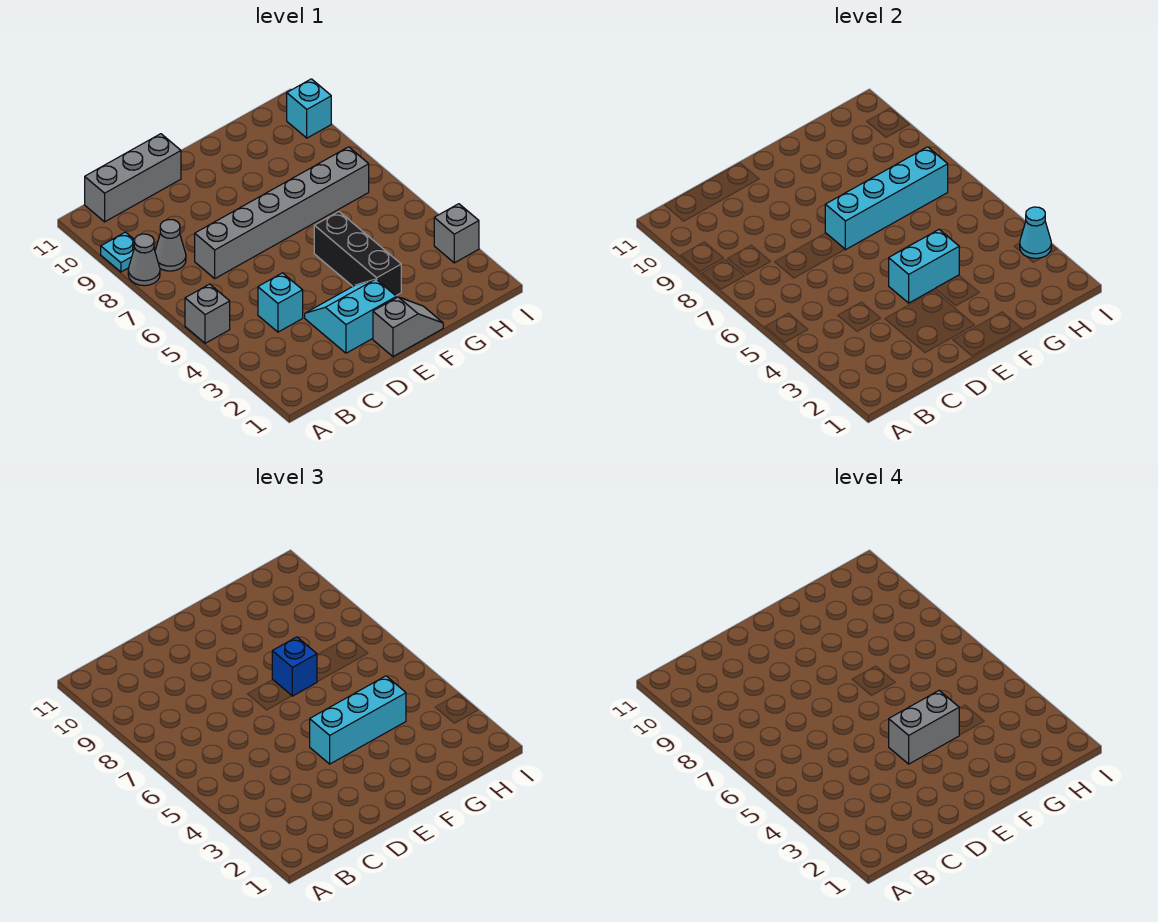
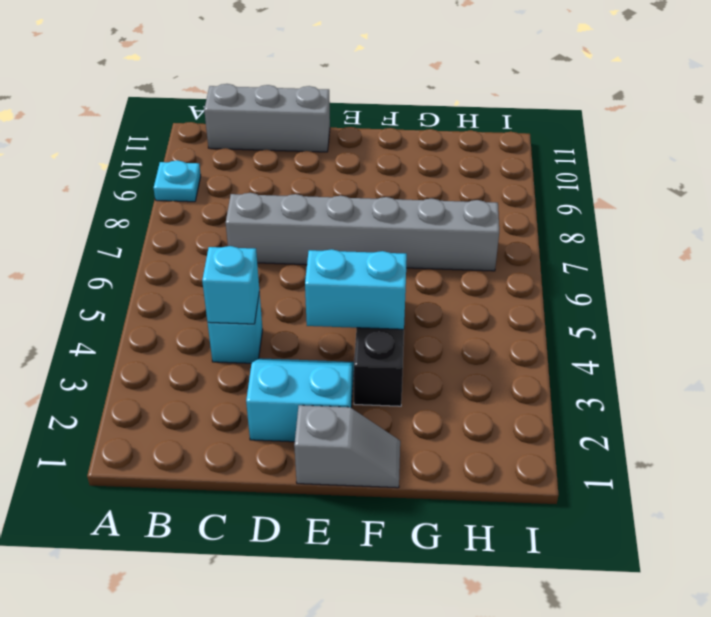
cyan brick C4 level 2 -> cyan brick I10 level 1
none -> grey brick A5 level 1
none -> grey cone A8 level 1
none -> grey cone B8 level 1

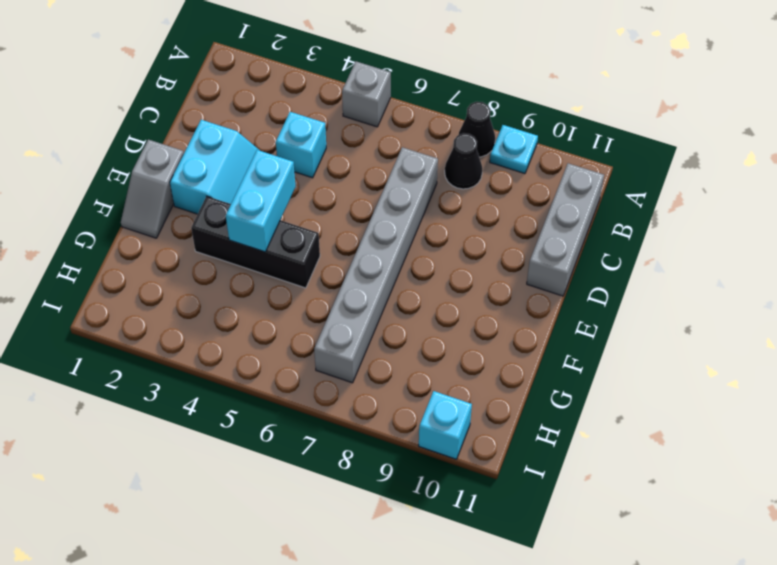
black cone A8 level 1 -> grey cone A8 level 1
black cone B8 level 1 -> grey cone B8 level 1
none -> grey brick I3 level 1
none -> cyan brick E7:H7 level 2
none -> cyan cone I3 level 2

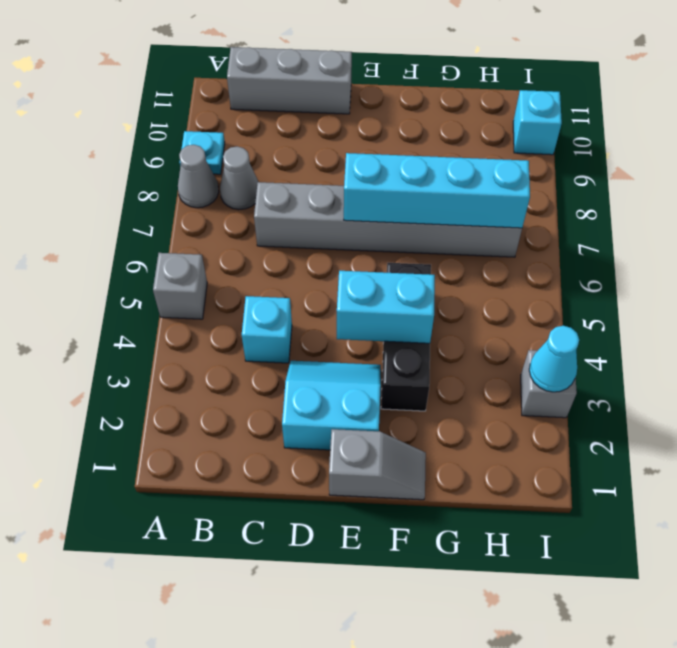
none -> cyan brick E4:G4 level 3
none -> blue brick F7 level 3
none -> grey brick E4:F4 level 4

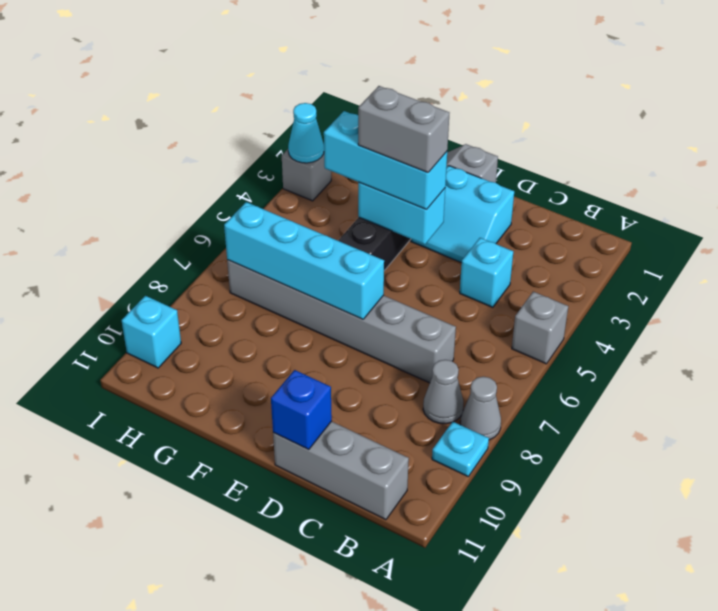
blue brick D11 level 2 -> blue brick F7 level 3

